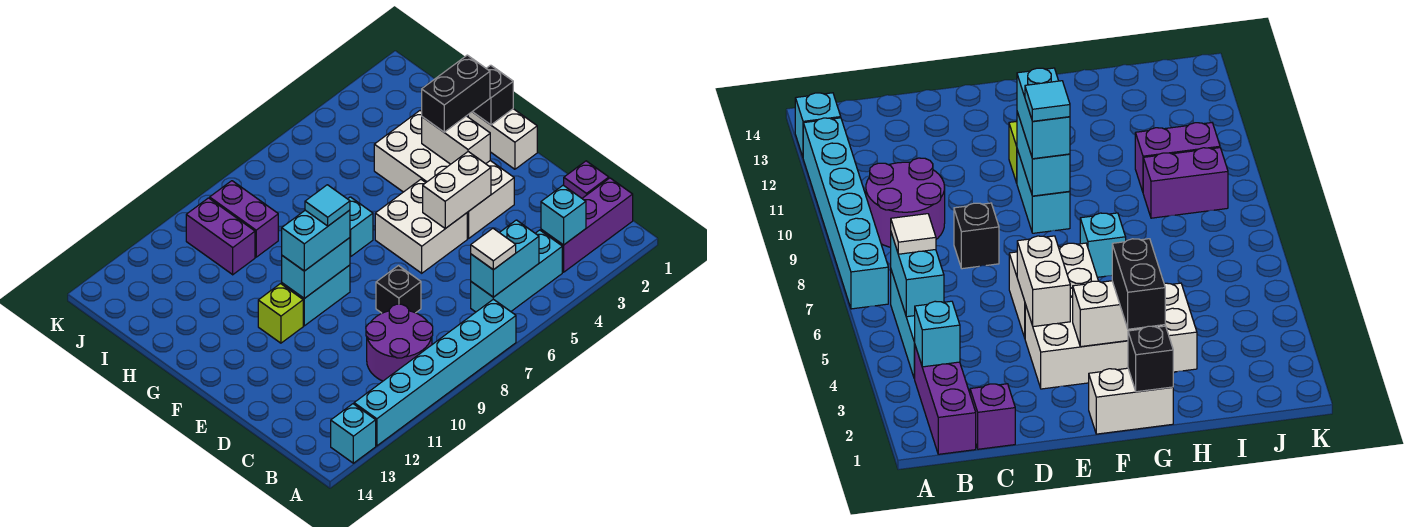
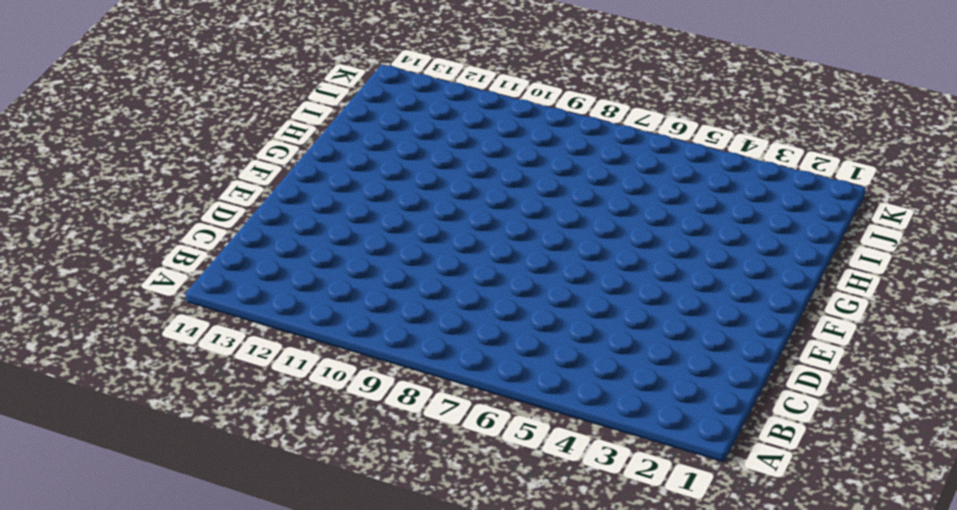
none -> cyan brick A7:A12 level 1
none -> cyan brick A13 level 1
none -> purple brick B1:B3 level 1

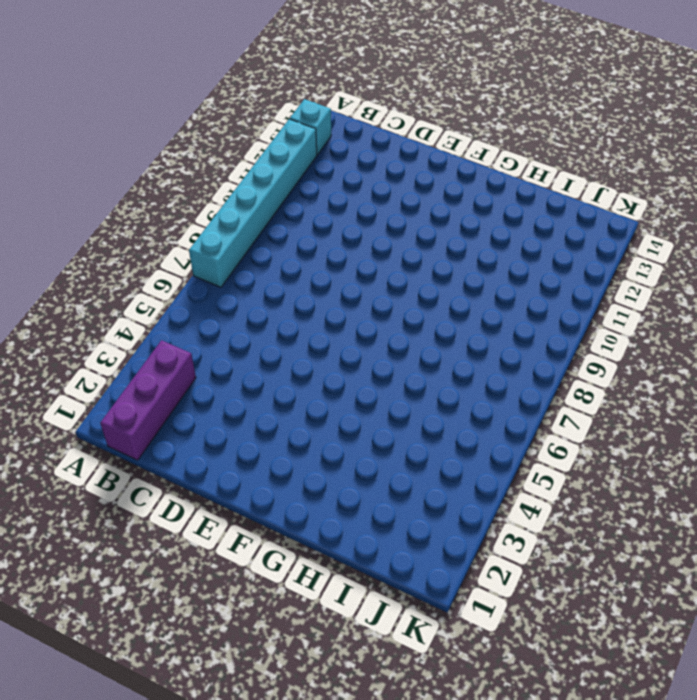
none -> cyan brick B4:B6 level 1
none -> purple round brick B9:C10 level 1
none -> purple brick C1 level 1

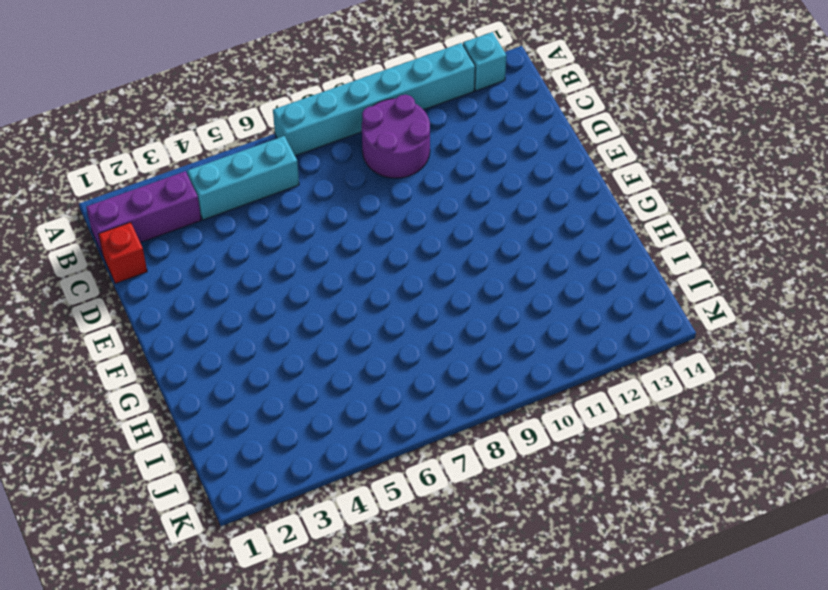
red brick C1 level 1 -> purple brick C1 level 1
none -> black brick D8 level 1
none -> white brick E3:H4 level 1
none -> white brick E5:F6 level 1

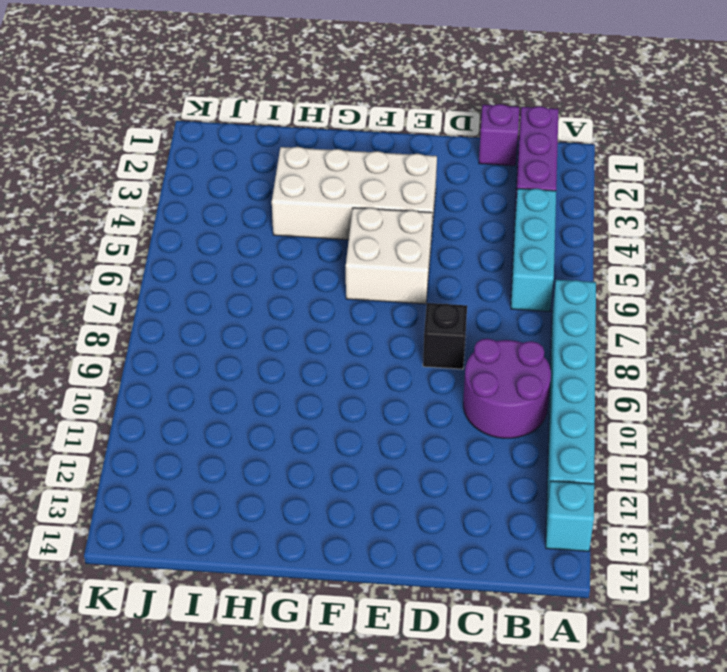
none -> white brick F1:G1 level 1
none -> cyan brick F9:F10 level 1
none -> lime brick F11 level 1

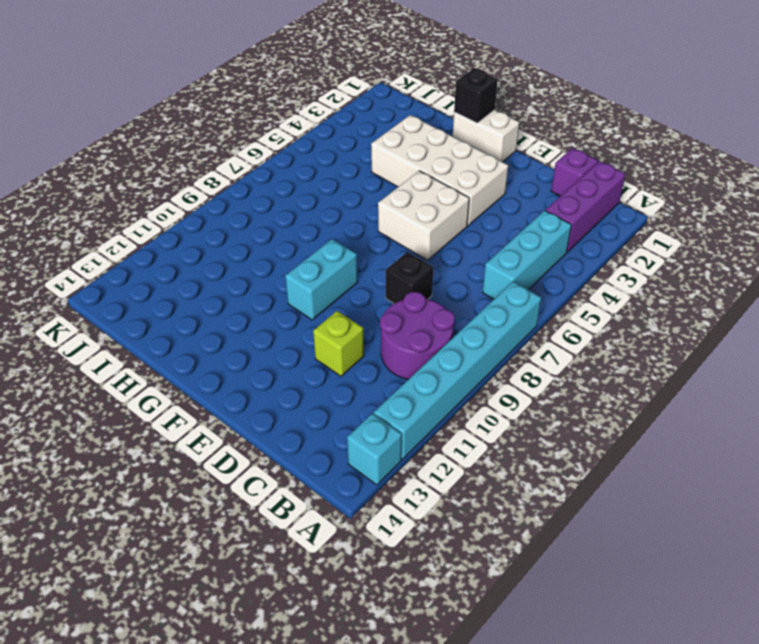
lime brick D11 level 1 -> lime brick F11 level 1
none -> cyan brick G7 level 1
none -> purple brick I9:J9 level 1
none -> purple brick I10:J10 level 1

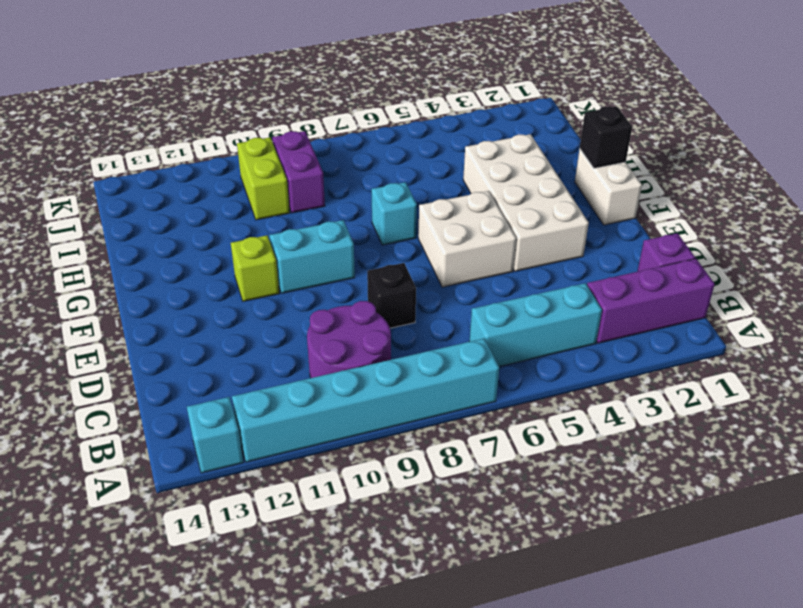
lime brick I10:J10 level 1 -> purple brick I10:J10 level 1
none -> cyan brick B3 level 2
none -> cyan brick B5:B6 level 2
none -> white brick E4:E5 level 2

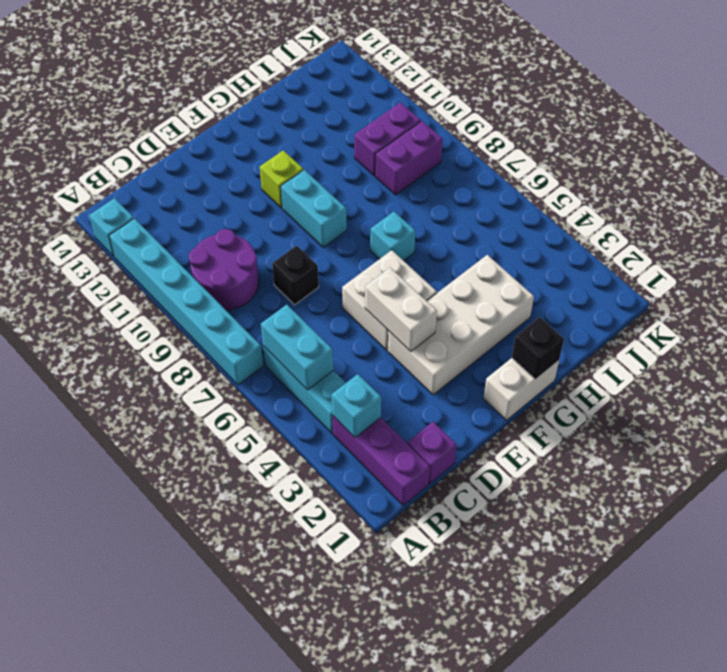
none -> white brick F3:G3 level 2
none -> cyan brick F9:F10 level 2
none -> white tile B6 level 3

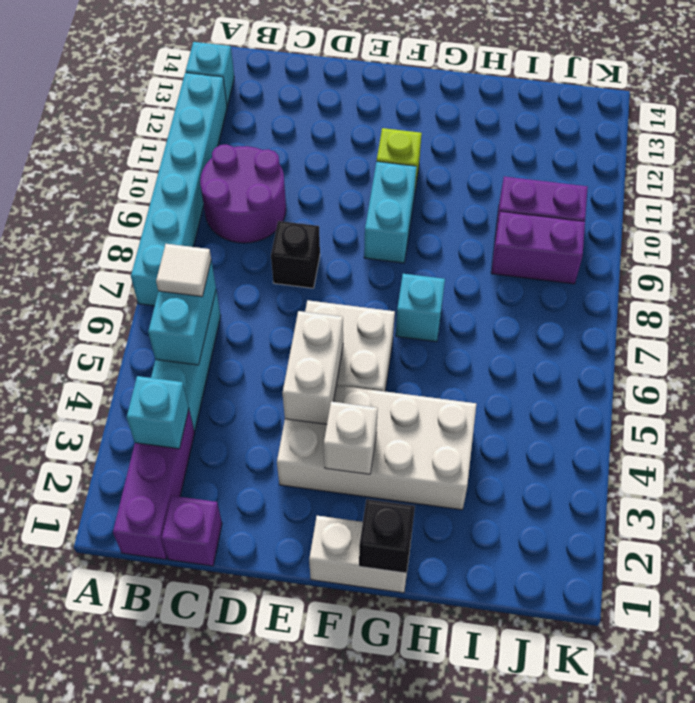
white brick F3 level 2 -> white brick F3:G3 level 2
none -> cyan brick F9:F10 level 2
none -> cyan brick F9:F10 level 3
none -> black brick G2:G3 level 3

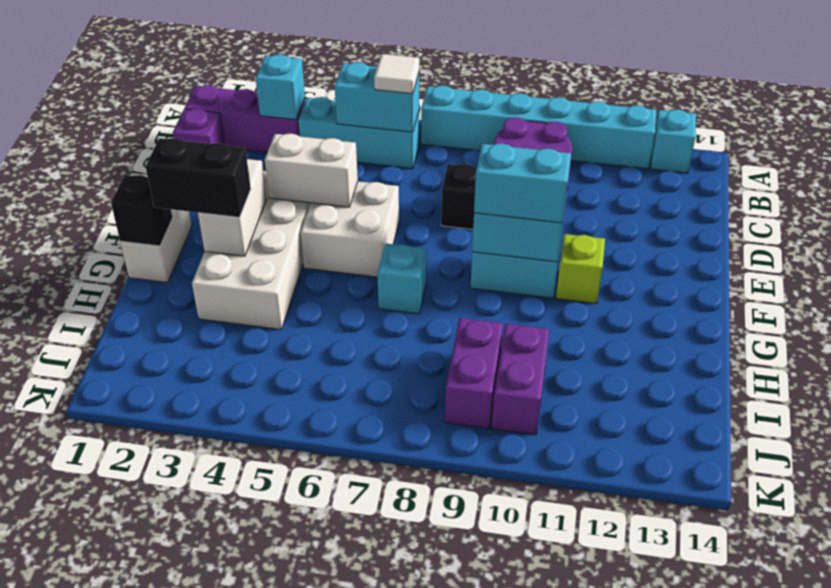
none -> cyan tile F9 level 4

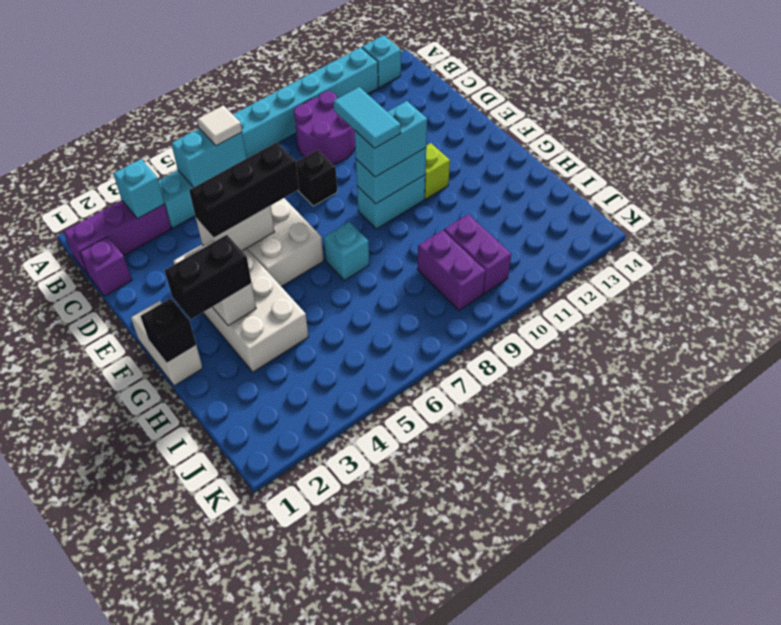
black brick E4:E6 level 3 -> none
cyan tile E9:F9 level 4 -> cyan tile F9 level 4

